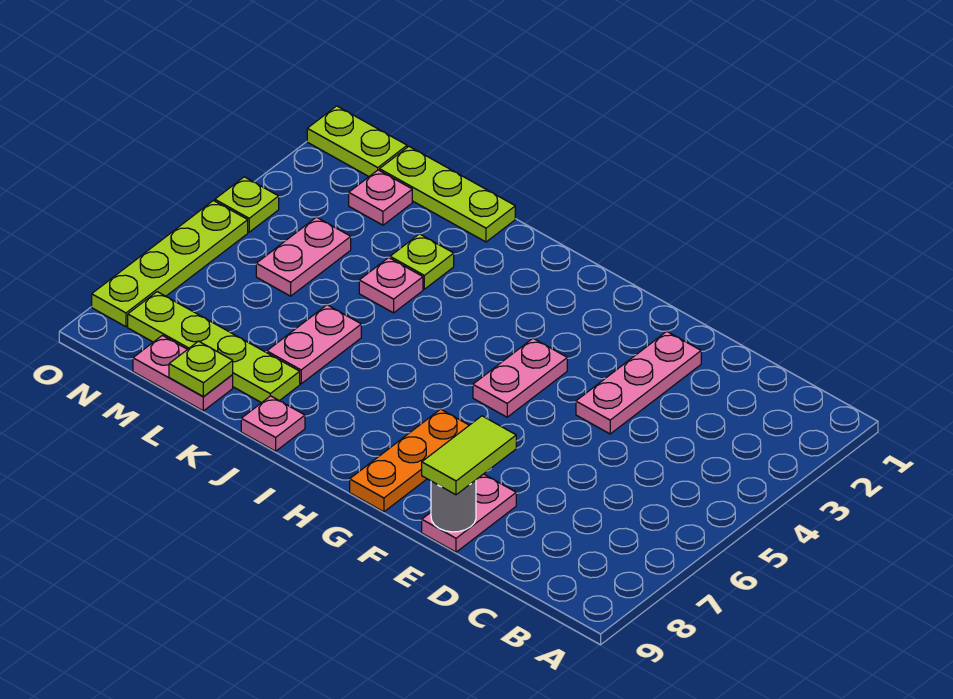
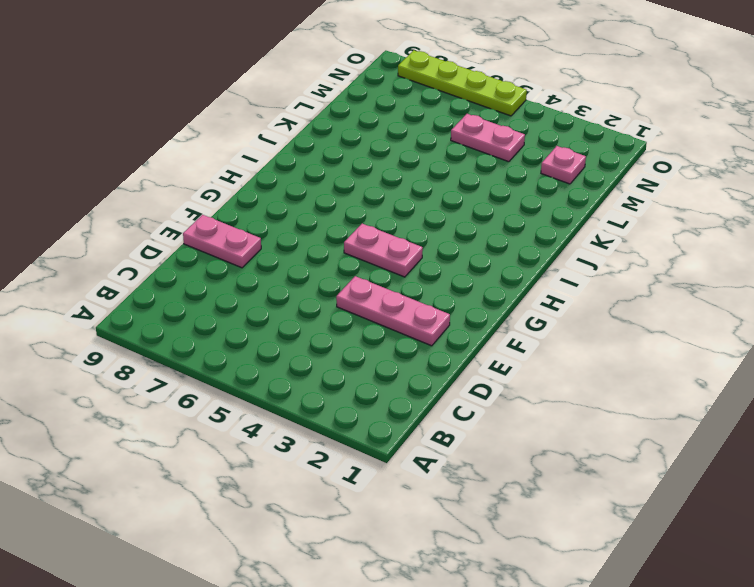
none -> orange plate G7:G9 level 1
none -> pink plate J9 level 1
none -> lime plate K1:M1 level 1

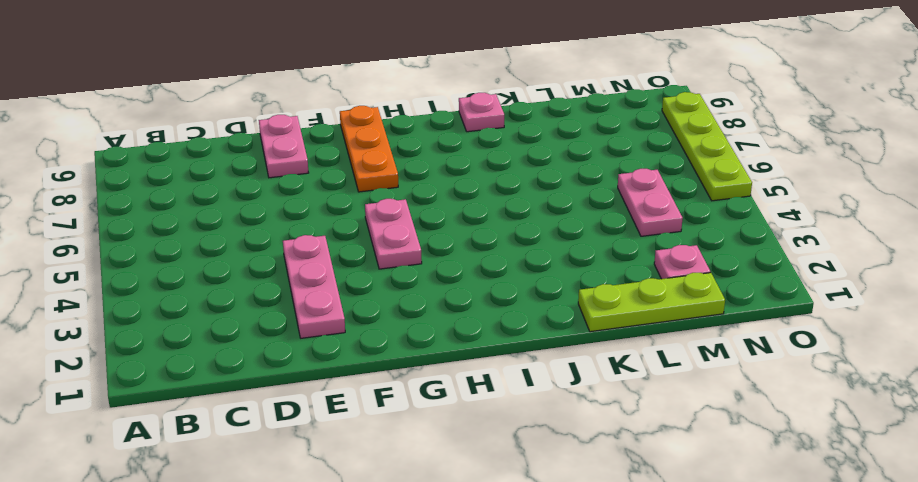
none -> lime plate K3 level 1
none -> pink plate K4 level 1
none -> pink plate K6:K7 level 1

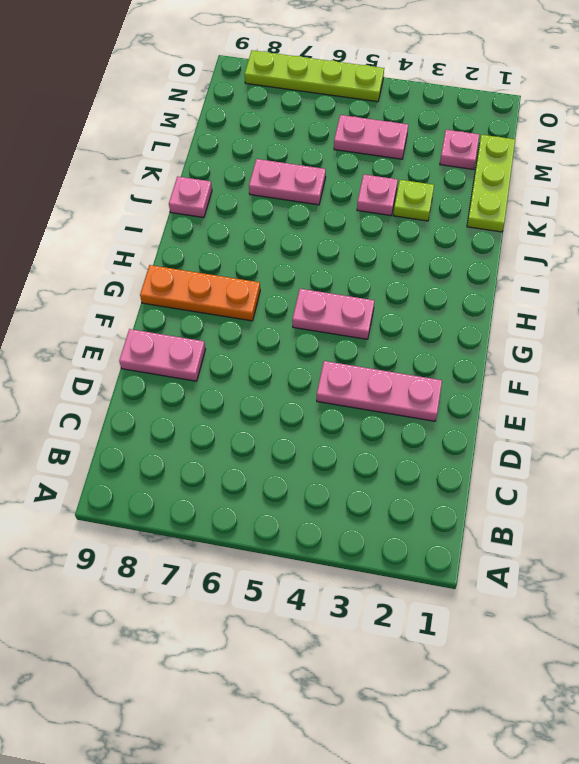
none -> lime plate K8:N8 level 1
none -> pink plate L9:M9 level 1
none -> lime plate N1:O1 level 1

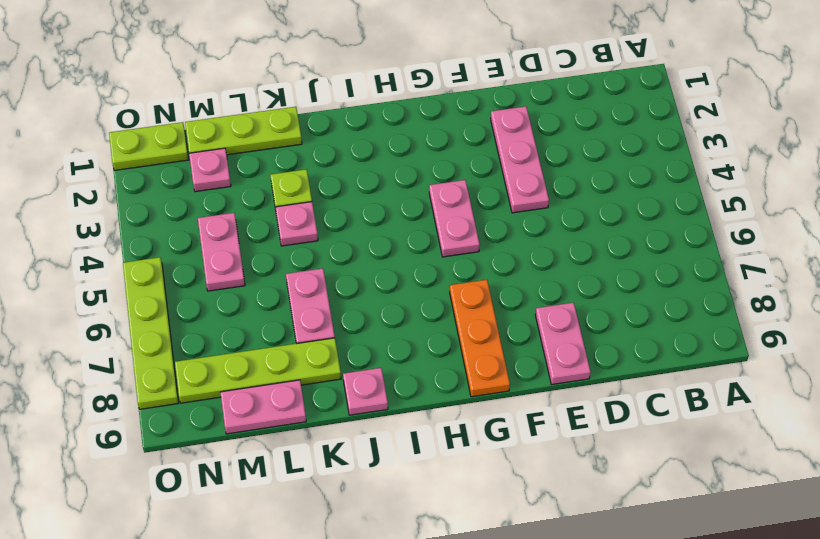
none -> lime plate O4 level 1
none -> grey round brick E9 level 2
none -> lime plate L9 level 2

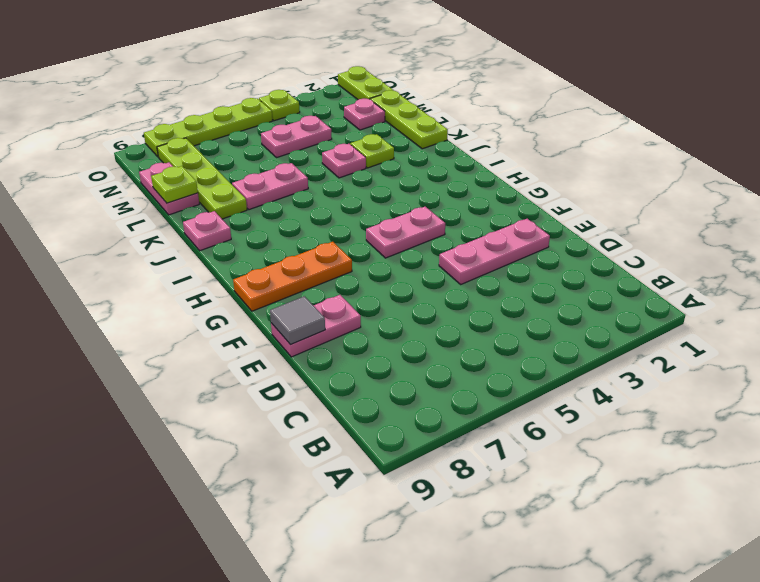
grey tile E9 level 2 -> grey round brick E9 level 2
none -> lime tile E8:E9 level 3

